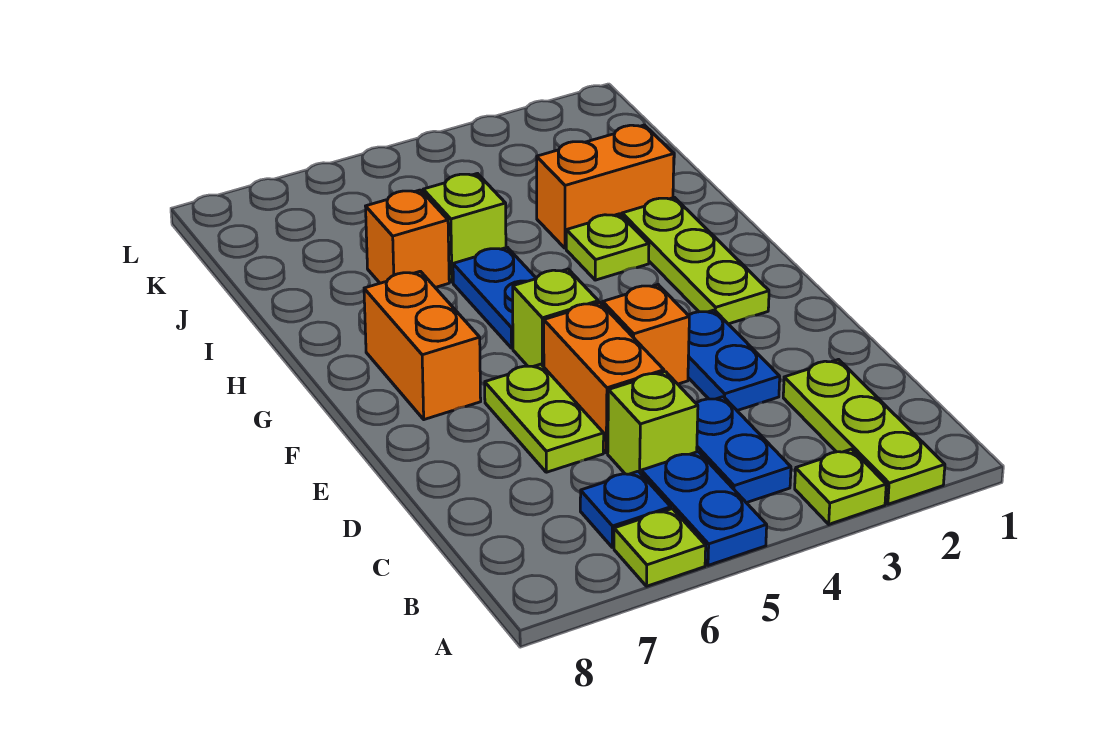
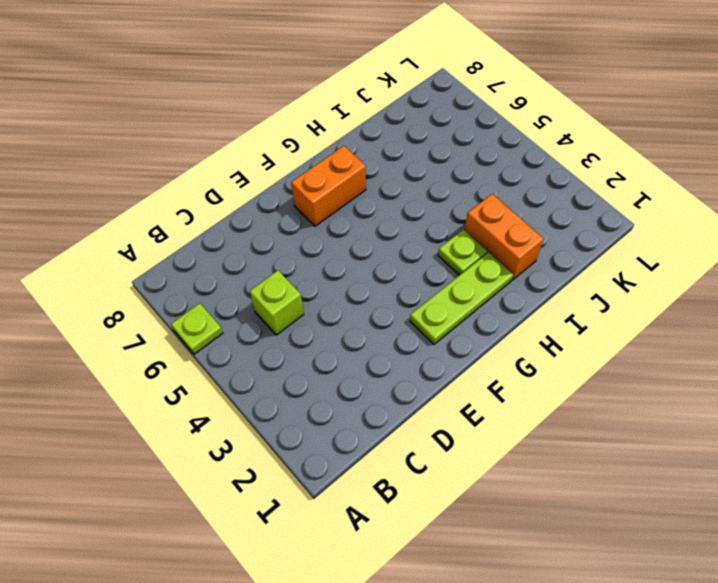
none -> lime plate A2:C2 level 1
none -> lime plate A3 level 1
none -> blue plate A5:B5 level 1

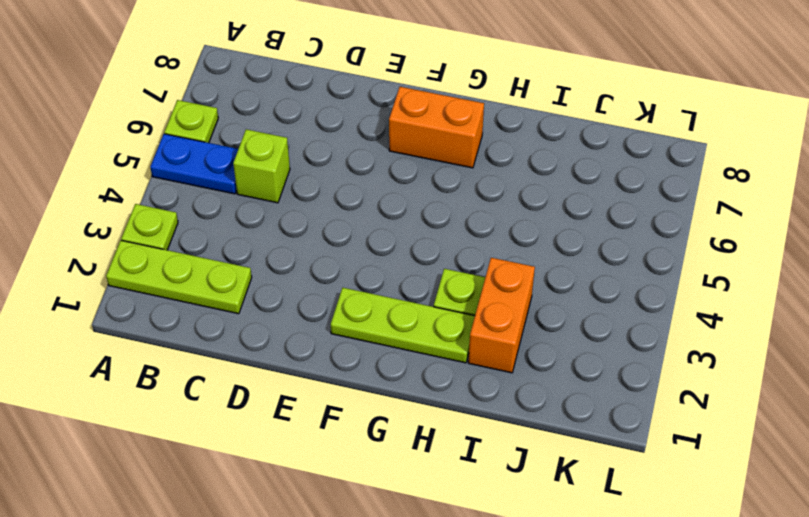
none -> blue plate B4:C4 level 1
none -> blue plate B6 level 1
none -> blue plate D3:E3 level 1

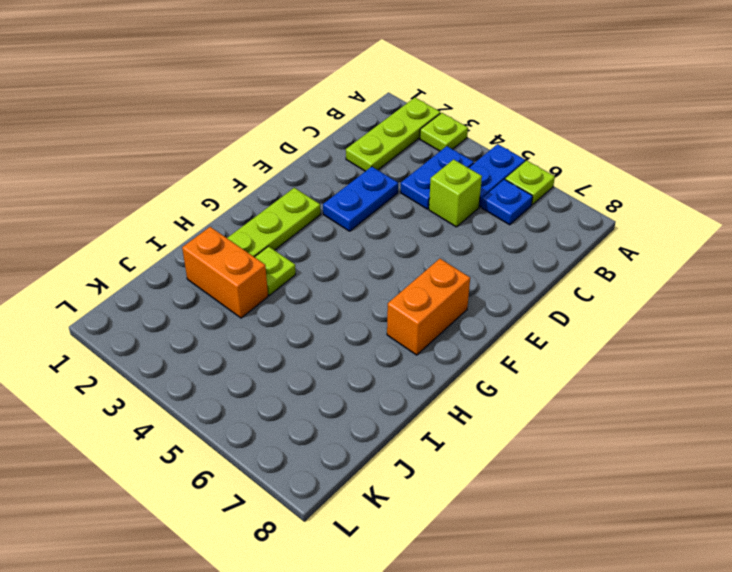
none -> orange brick D5:E5 level 1
none -> lime plate D6:E6 level 1
none -> orange brick E4 level 1

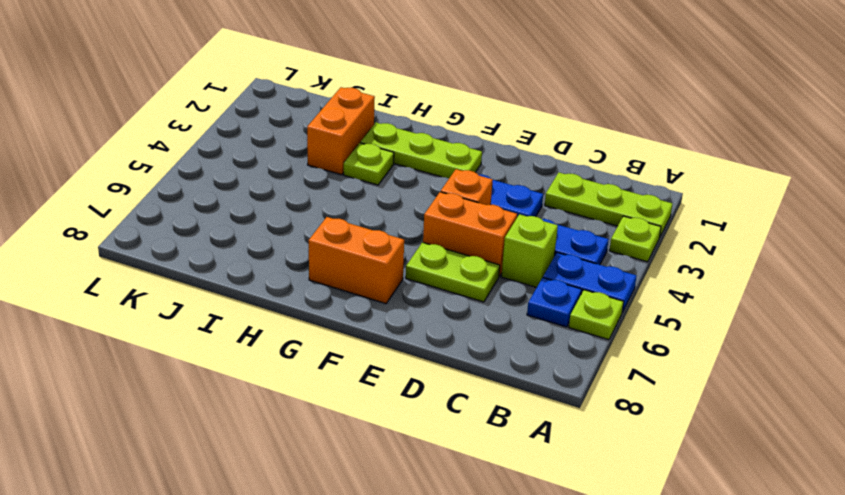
none -> lime brick F5 level 1
none -> blue plate G5:H5 level 1
none -> lime brick I5 level 1

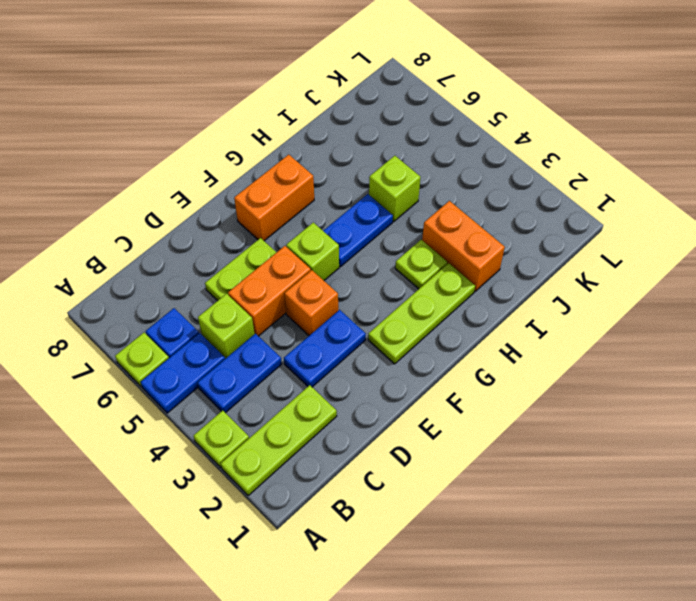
none -> orange brick I6 level 1

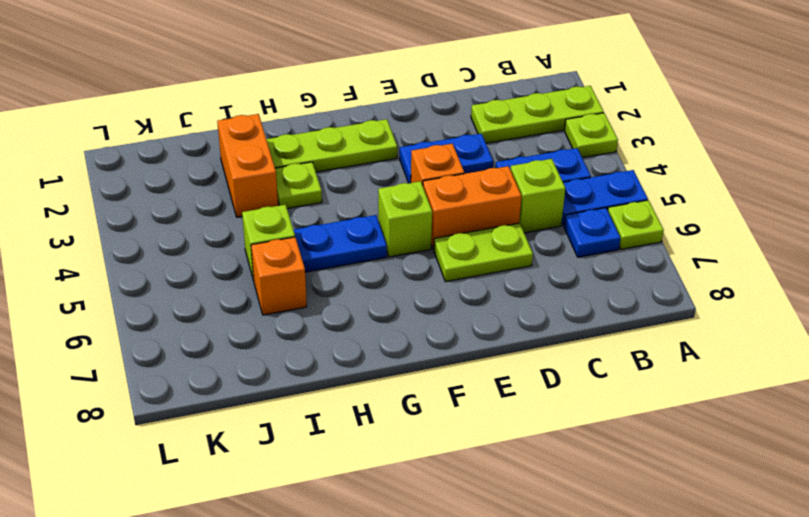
none -> orange brick F7:G7 level 1

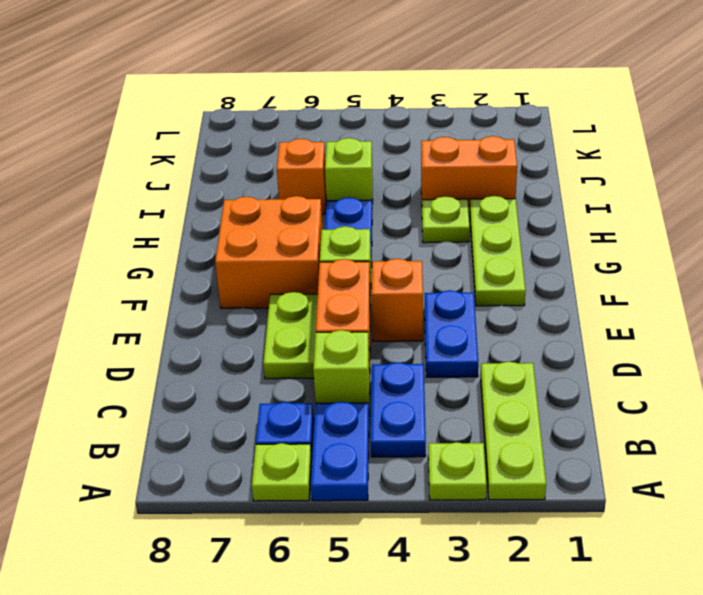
orange brick F6:G7 level 1 -> orange brick F7:G7 level 1

